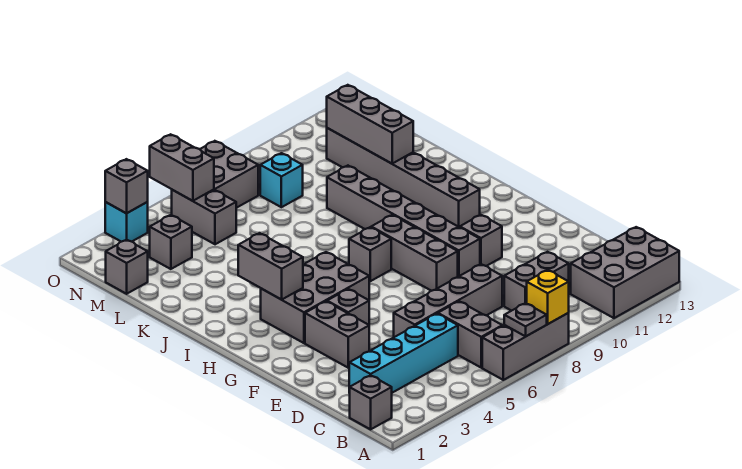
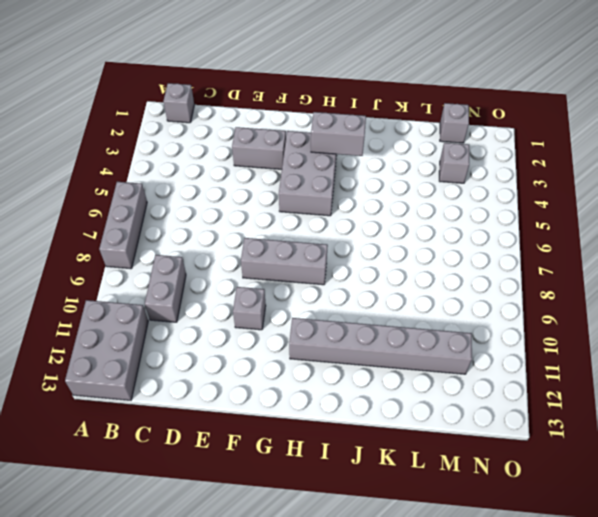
none -> grey brick B6:C6 level 1
none -> cyan brick C2:C5 level 1
none -> grey brick D5:D8 level 1

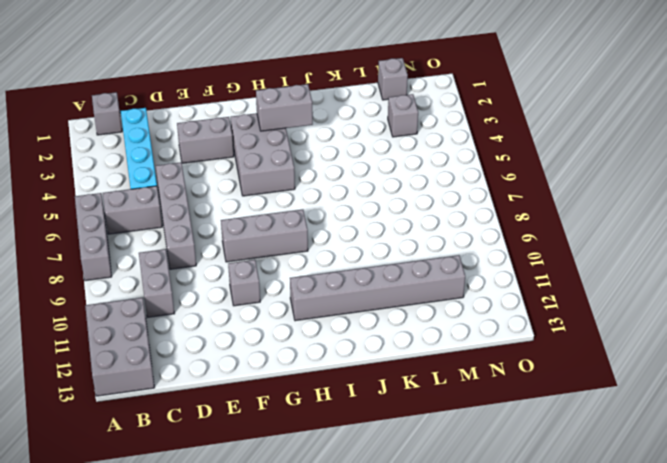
none -> grey brick F4 level 1
none -> grey brick F9:K9 level 1
none -> grey brick H7 level 1

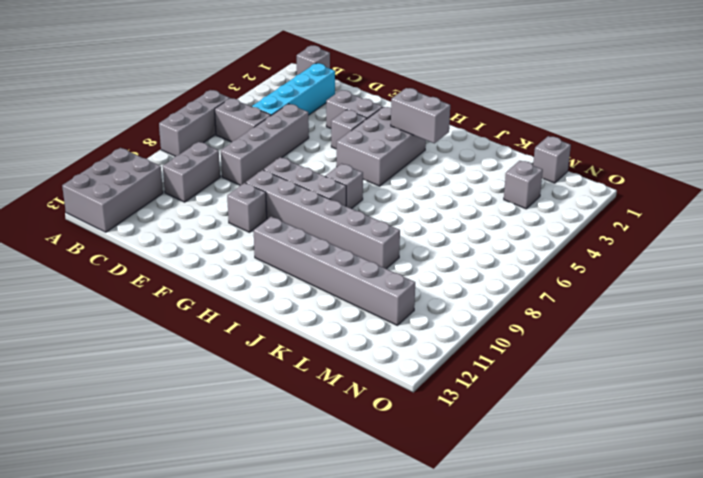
none -> grey brick M5:N5 level 1
none -> cyan brick M8 level 1
none -> grey brick N6:O7 level 1

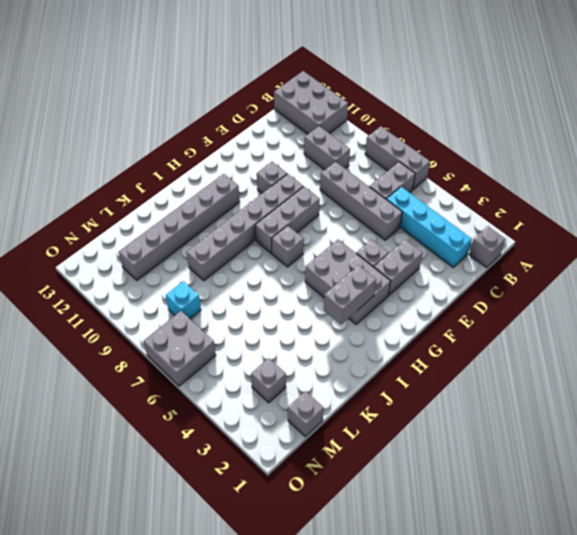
none -> grey brick M5:N5 level 1
none -> cyan brick O3 level 1
none -> grey plate A7 level 2

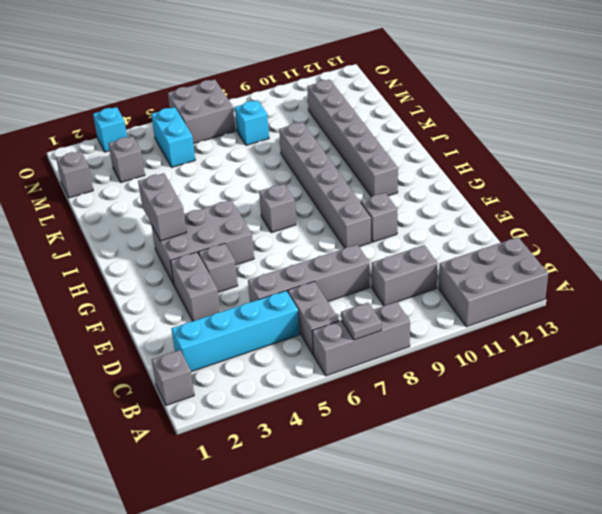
cyan brick M5:N5 level 1 -> grey brick M5:N5 level 1
none -> grey brick F8:H8 level 1
none -> yellow brick A8 level 2
none -> grey brick K11:M11 level 2

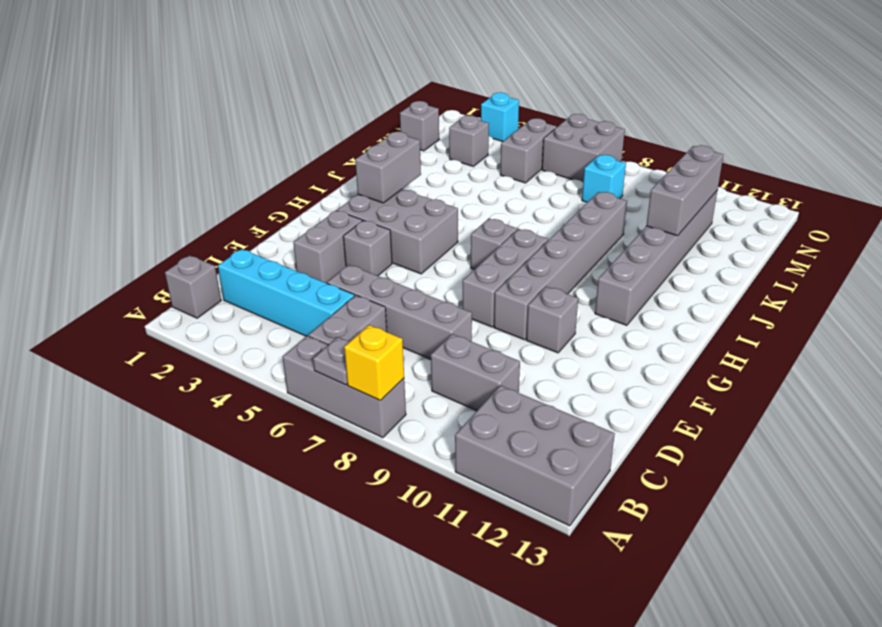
none -> grey brick N5:O5 level 2
none -> grey brick O3 level 2

